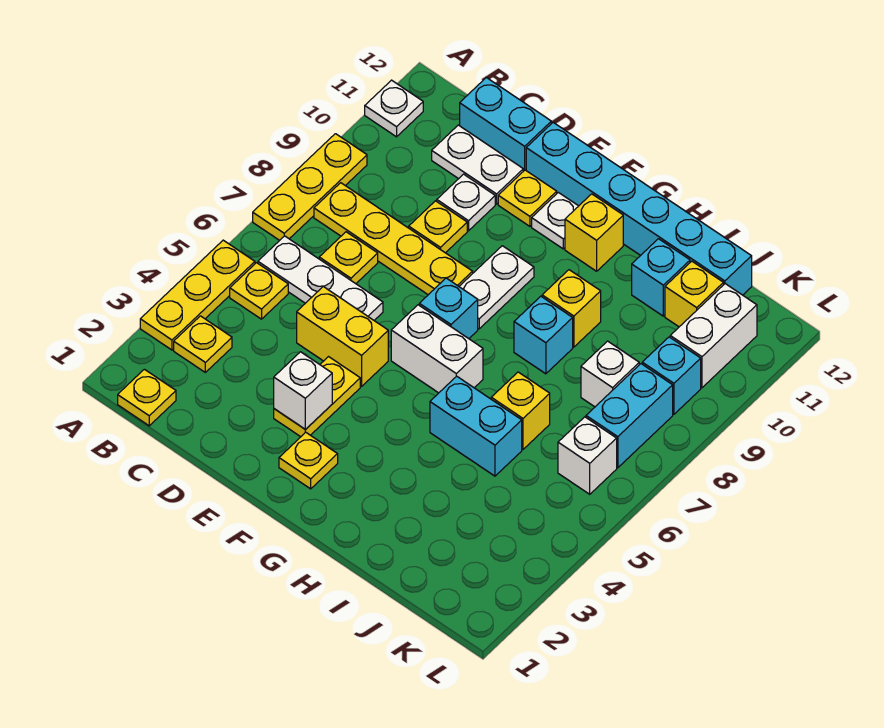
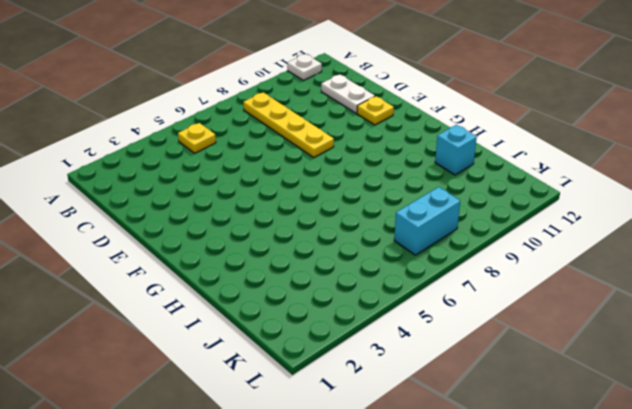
none -> yellow plate A3:A5 level 1
none -> yellow plate A7:A9 level 1
none -> yellow plate B1 level 1
none -> yellow plate B3 level 1

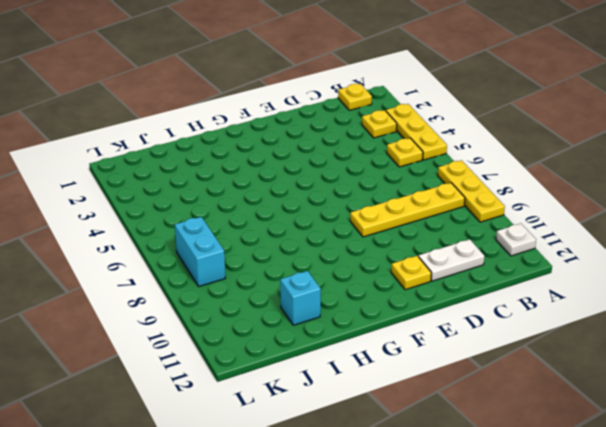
none -> white plate B6:D6 level 1
none -> yellow plate C7 level 1
none -> cyan brick C12:D12 level 1
none -> yellow brick D5:E5 level 1

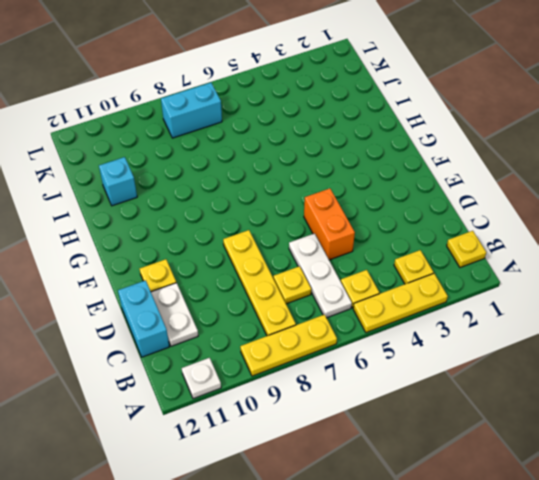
orange brick D5:E5 level 1 -> yellow brick D5:E5 level 1
none -> yellow plate D9 level 1
none -> white plate D10 level 1
none -> yellow plate E3:E4 level 1
none -> cyan brick E12:J12 level 1

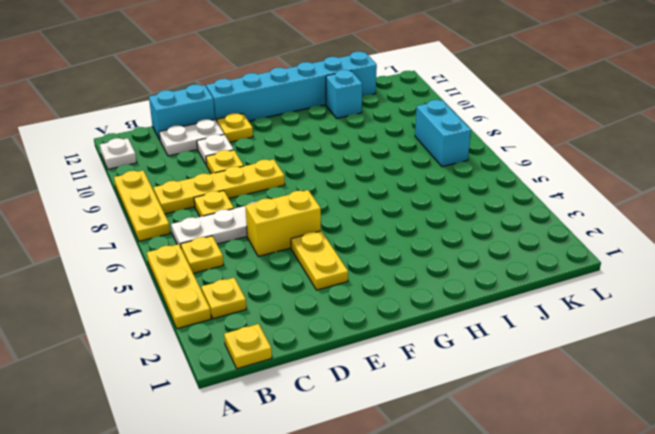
none -> yellow plate F2 level 1
none -> white brick F6:G6 level 1
none -> cyan brick F7 level 1
none -> white plate F8:F9 level 1

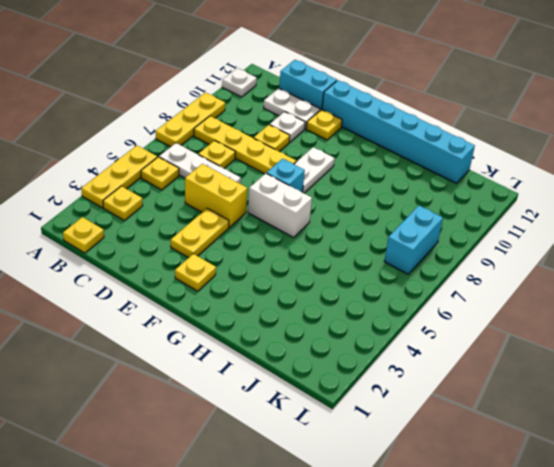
none -> white plate F11 level 1
none -> yellow brick G11 level 1
none -> cyan brick H5:I5 level 1
none -> cyan brick H8 level 1

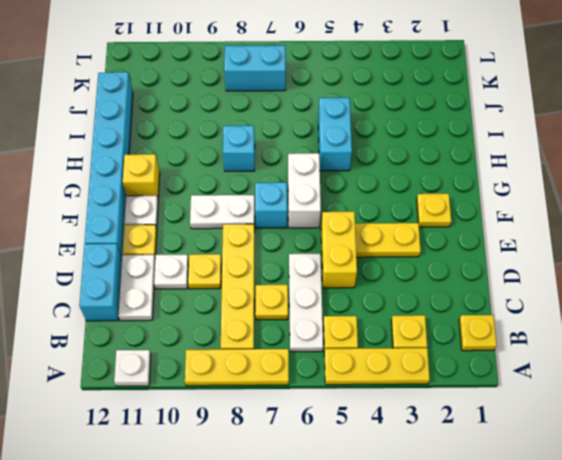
none -> yellow brick H9 level 1
none -> yellow brick I6 level 1
none -> cyan brick I11 level 1
none -> white brick J8 level 1

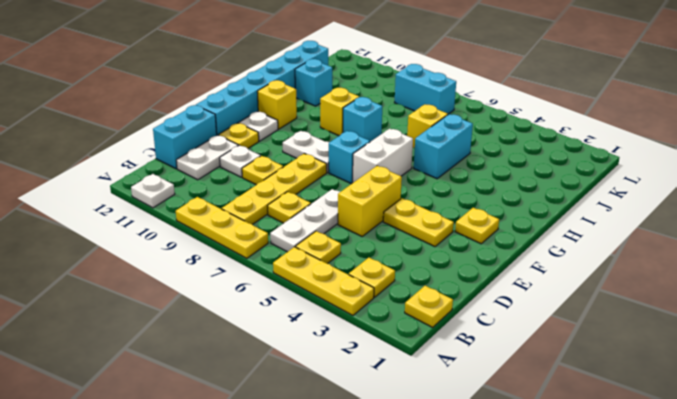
none -> white brick J8 level 1
none -> yellow brick J11 level 1
none -> white brick K6 level 1
none -> cyan brick K9 level 1

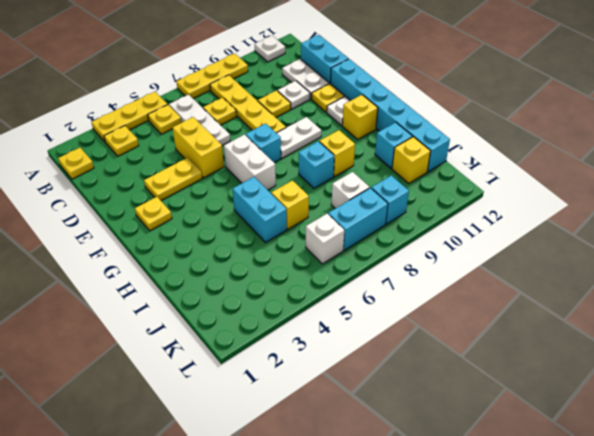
none -> white brick K10:K11 level 1
none -> white brick E3 level 2

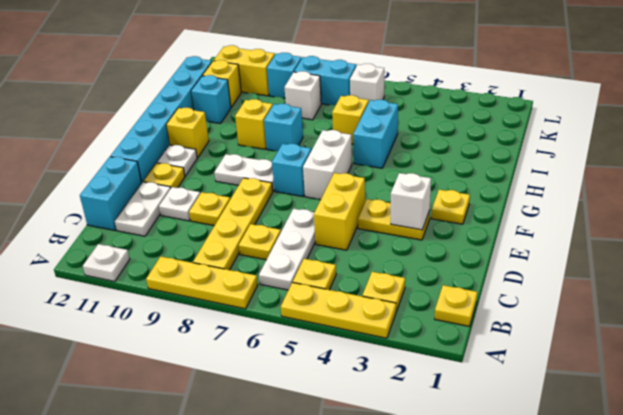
yellow brick K10:K11 level 1 -> white brick K10:K11 level 1

